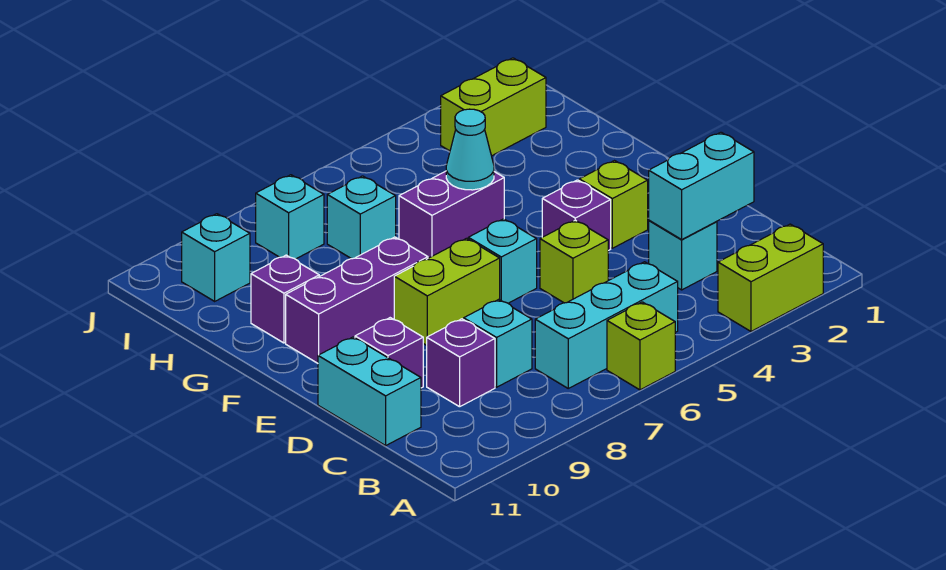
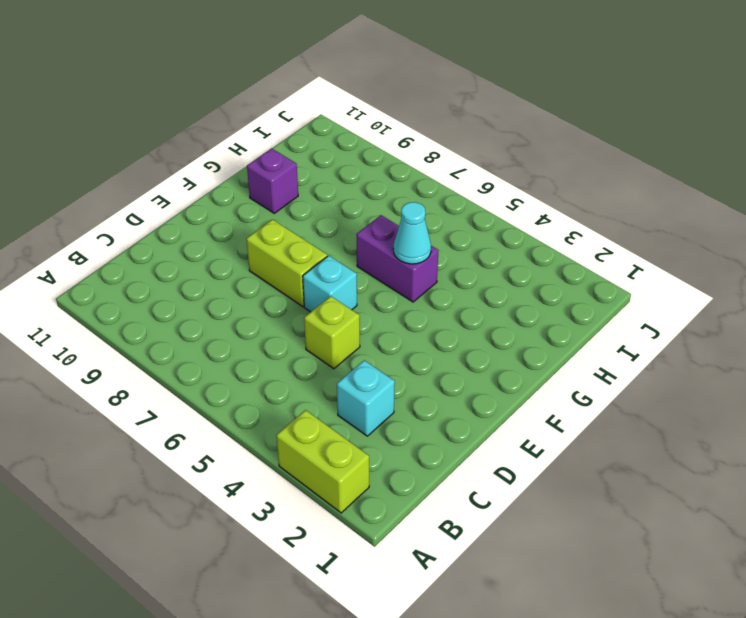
none -> lime brick A6 level 1
none -> cyan brick B5:B7 level 1
none -> cyan brick C8 level 1

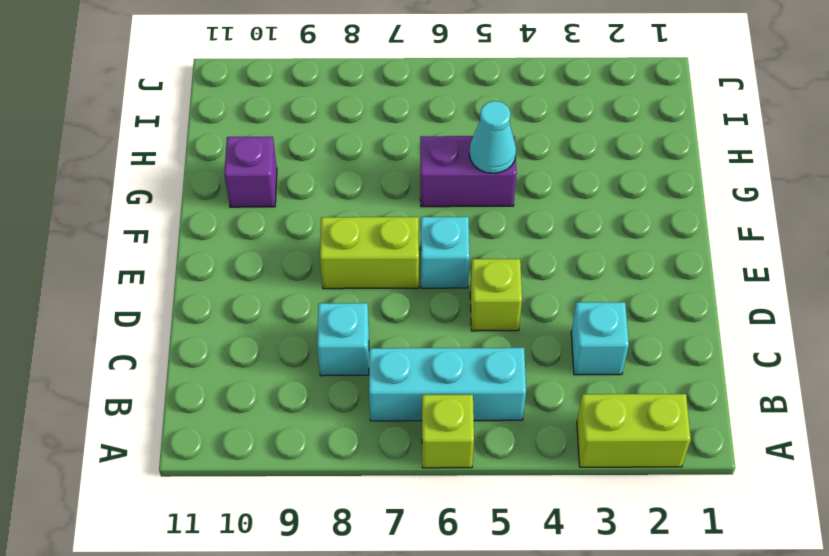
none -> purple brick C9 level 1
none -> cyan brick C11:D11 level 1
none -> purple brick D10 level 1

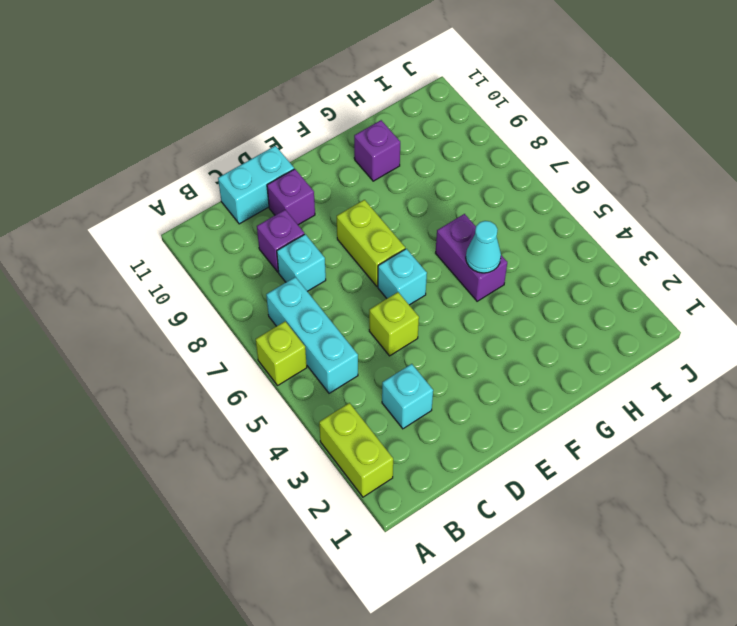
none -> lime brick E3 level 1
none -> purple brick E4 level 1
none -> purple brick F8:F10 level 1

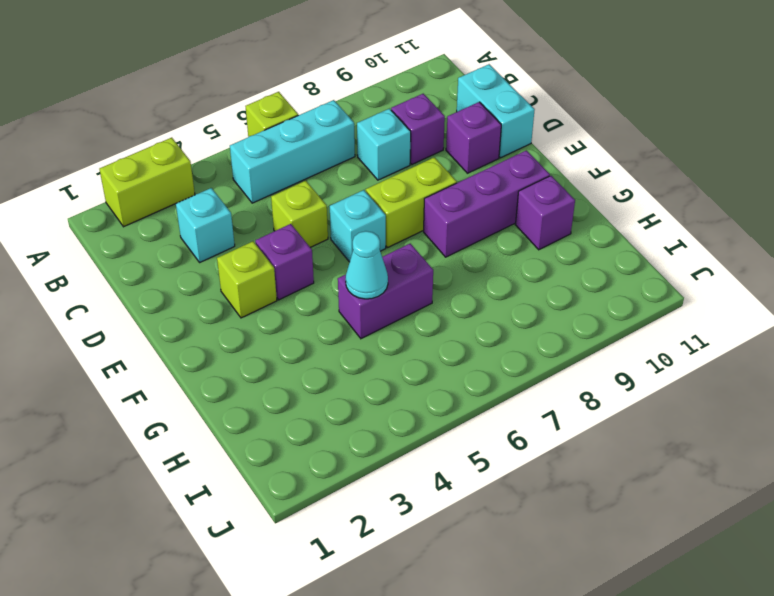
none -> cyan brick H7 level 1
none -> lime brick I2:I3 level 1
none -> cyan brick I8 level 1

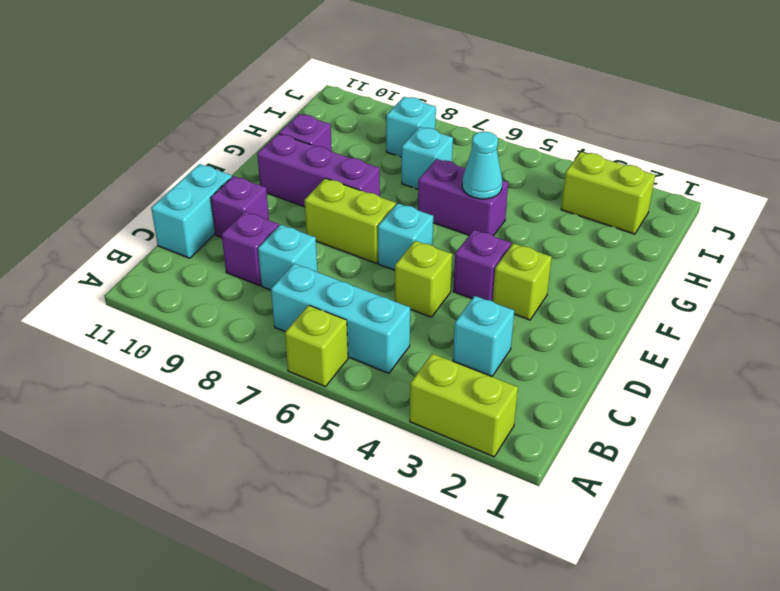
none -> cyan brick I10 level 1
none -> cyan brick C2:C3 level 2

